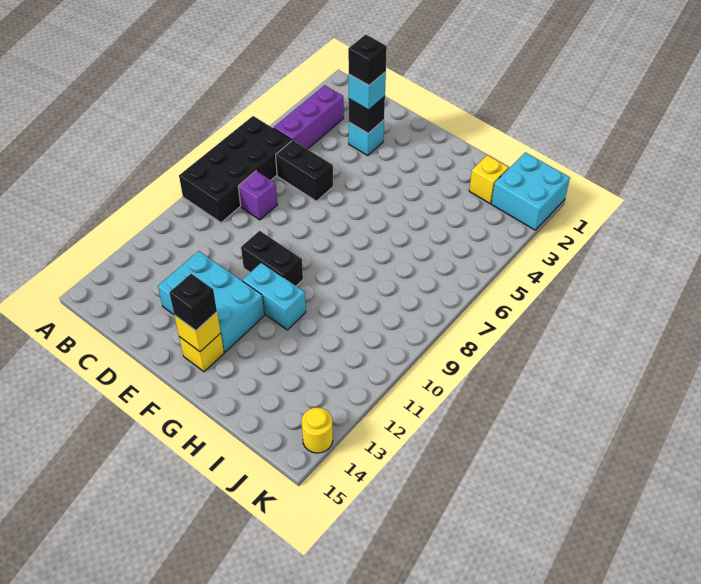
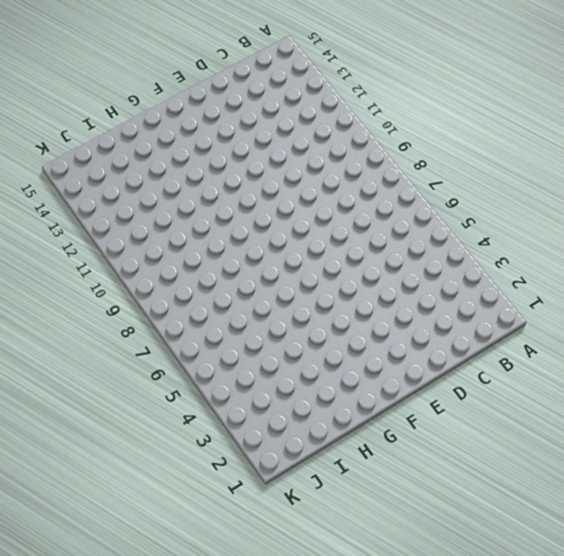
none -> black brick A6:B9 level 1
none -> purple brick B3:B5 level 1
none -> black brick C6:D6 level 1

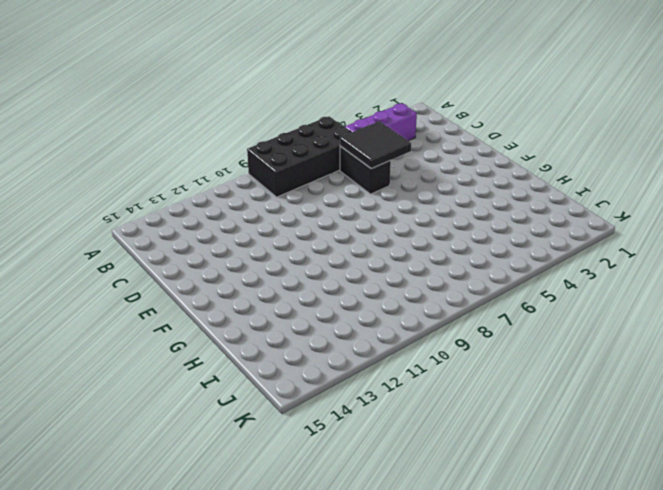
black tile C5:D6 level 2 -> none
none -> purple brick C8 level 1
none -> cyan brick D3 level 1
none -> cyan brick D12:F13 level 1

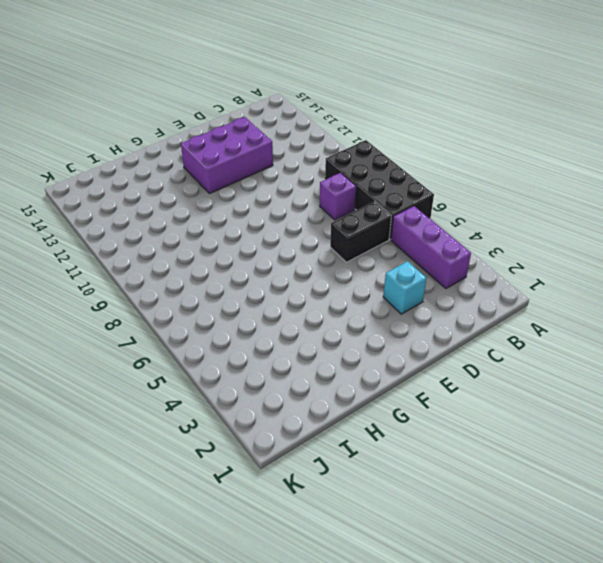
purple brick D12:F13 level 1 -> cyan brick D12:F13 level 1
none -> black brick E10:F10 level 1
none -> cyan brick F11:G11 level 1
none -> yellow brick F14 level 1

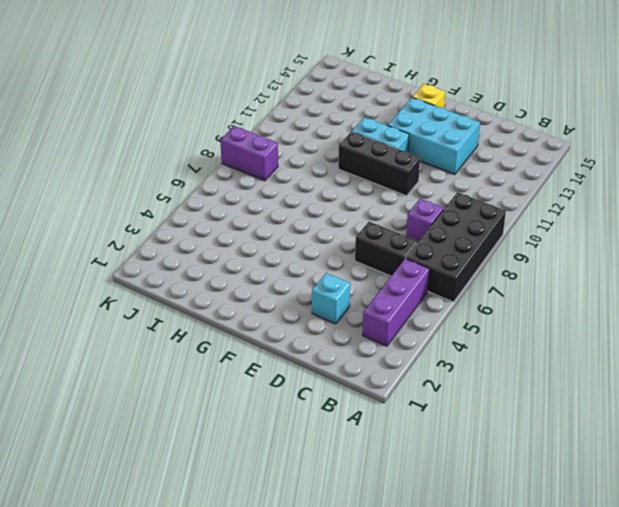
black brick E10:G10 level 1 -> black brick E10:F10 level 1
purple brick J8:K8 level 1 -> none
none -> yellow brick I2 level 1
none -> cyan brick J1:K2 level 1
none -> yellow round brick K14 level 1

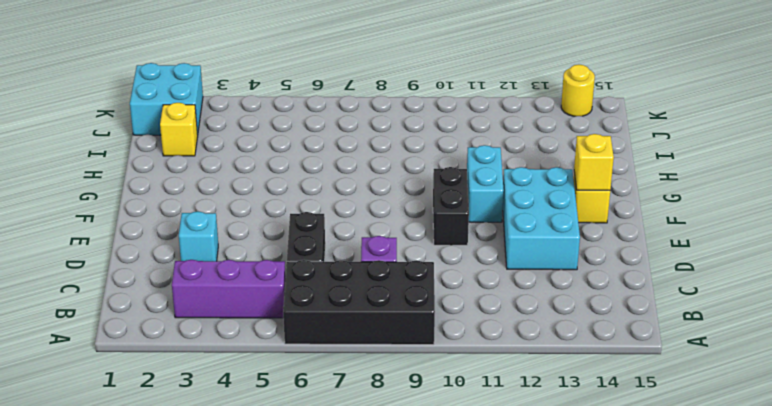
none -> black brick D3 level 2
none -> cyan brick D3 level 3
none -> black brick F14 level 3

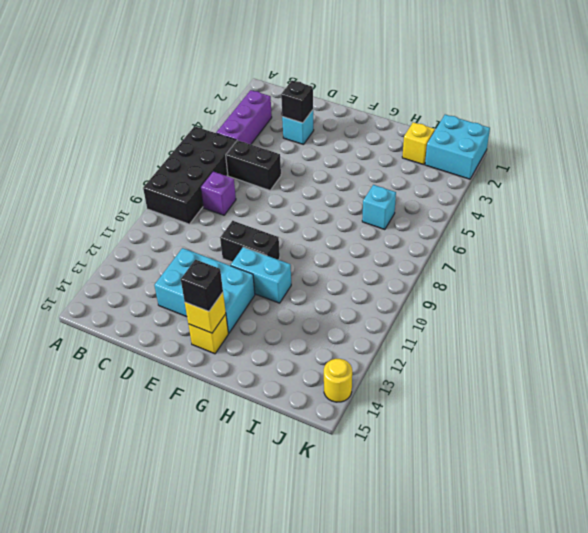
cyan brick I6 level 1 -> cyan brick D3 level 3
none -> black brick D3 level 4

